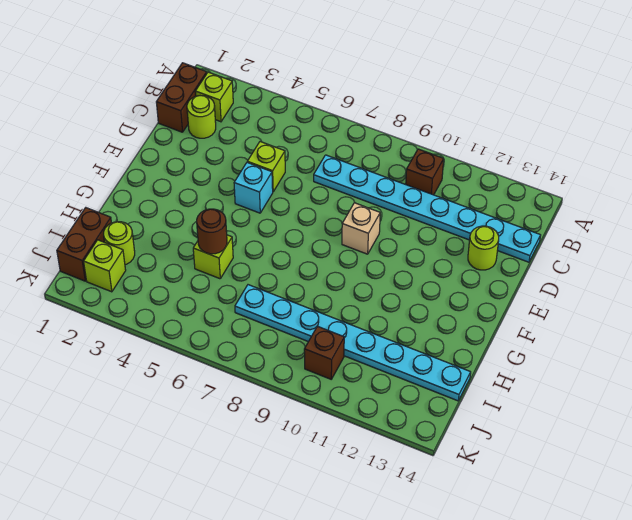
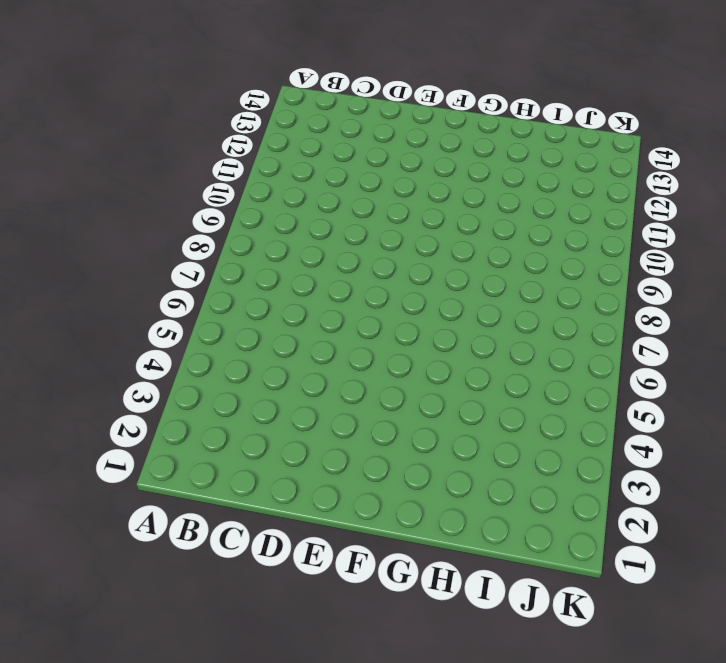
none -> brown brick B1:C1 level 1
none -> lime brick B2 level 1
none -> brown brick B10 level 1

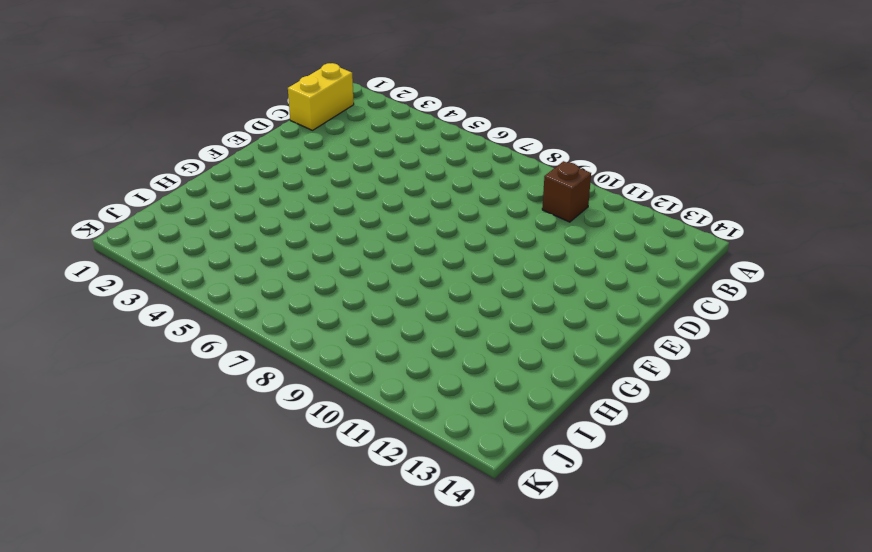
yellow brick B1:C1 level 1 -> brown brick B1:C1 level 1
none -> lime brick B2 level 1
none -> lime round brick C2 level 1
none -> cyan plate C7:C14 level 1

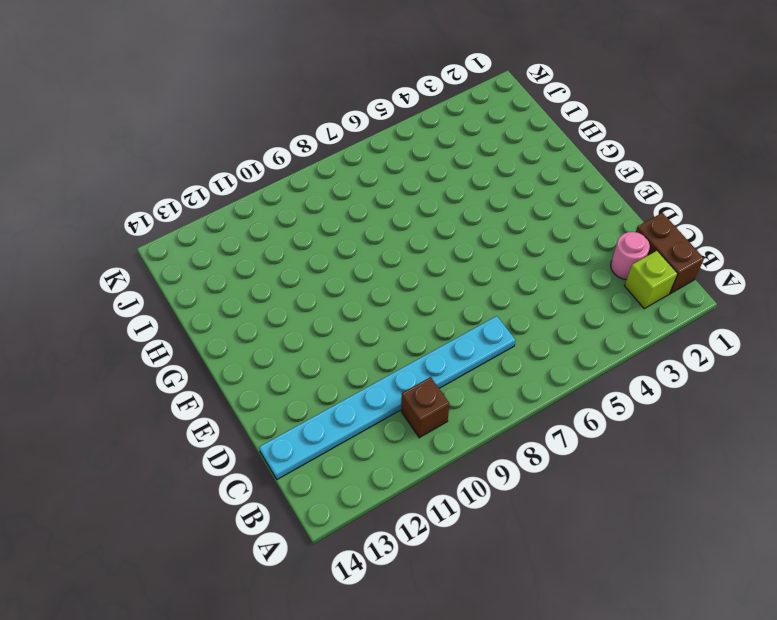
pink round brick C2 level 1 -> lime round brick C2 level 1
none -> lime brick D5 level 1
none -> lime round brick D13 level 1
none -> cyan brick E5 level 1

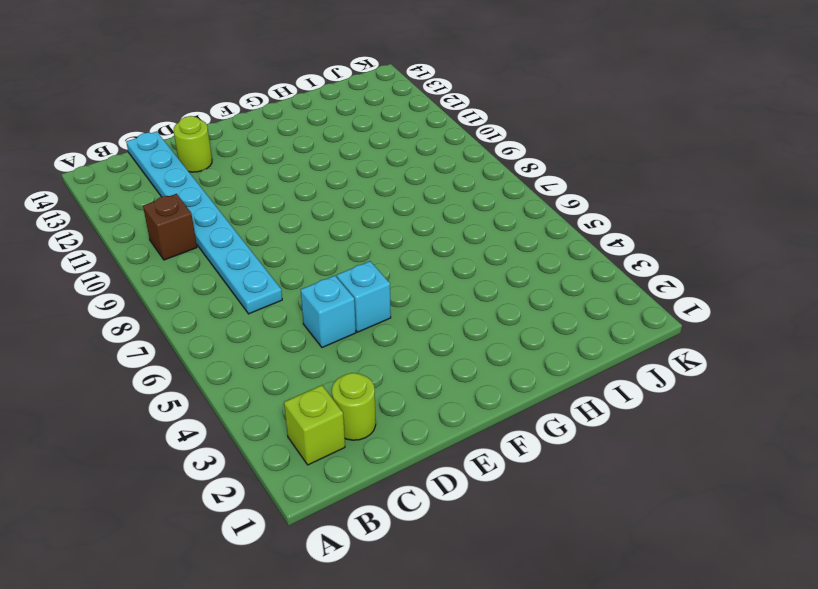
cyan brick D5 level 1 -> lime brick D5 level 1
none -> brown brick B1:C1 level 1
none -> tan brick E9 level 1
none -> lime brick H5 level 1

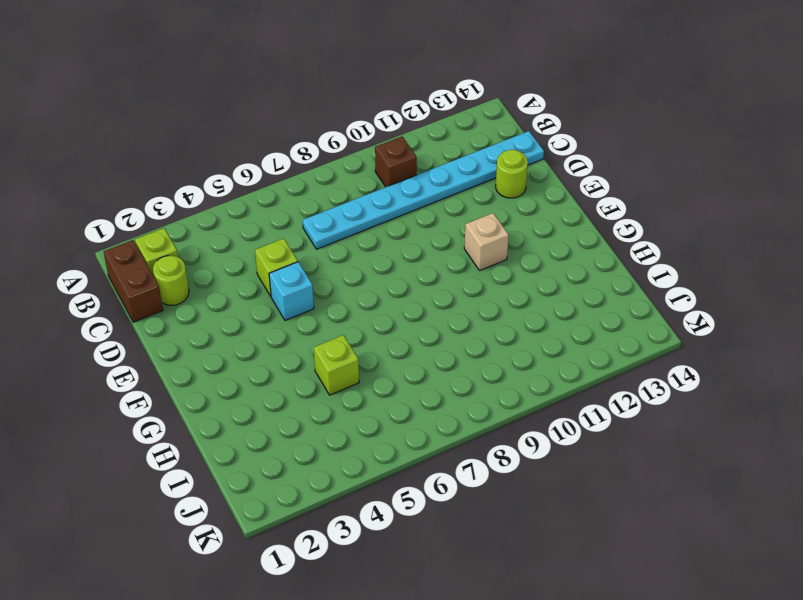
tan brick F11 level 1 -> tan brick E9 level 1
none -> brown brick I1:J1 level 1
none -> lime round brick I2 level 1
none -> cyan plate I7:I14 level 1

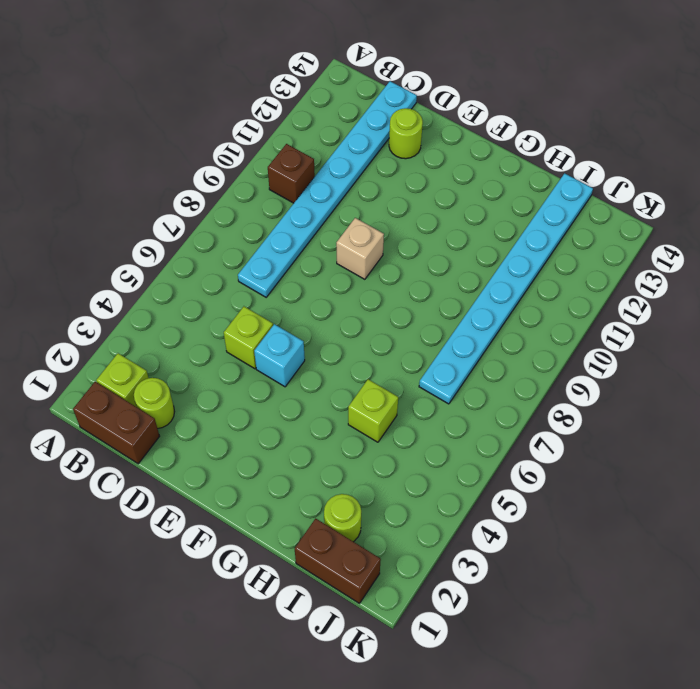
none -> lime brick J2 level 1
none -> brown brick J10 level 1
none -> brown round brick H5 level 2

